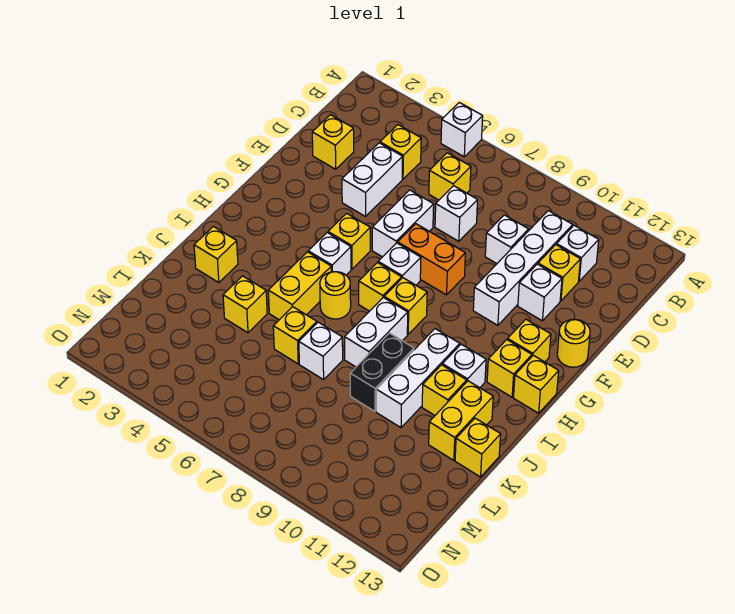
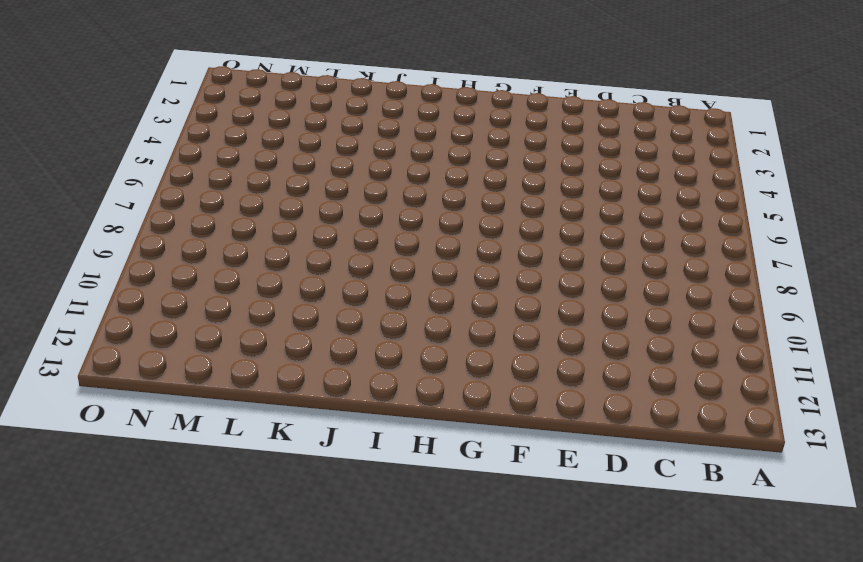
none -> white brick A5 level 1
none -> yellow brick C4 level 1
none -> yellow brick C6 level 1
none -> white brick C10:F10 level 1

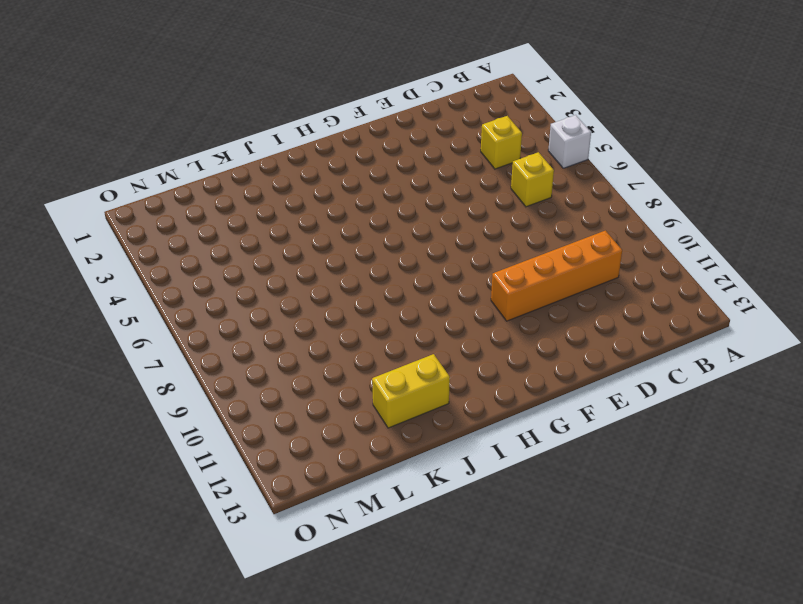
orange brick C10:F10 level 1 -> white brick C10:F10 level 1
none -> white brick C11 level 1
none -> yellow brick D2 level 1
none -> white brick D4:E4 level 1
none -> white brick D7 level 1

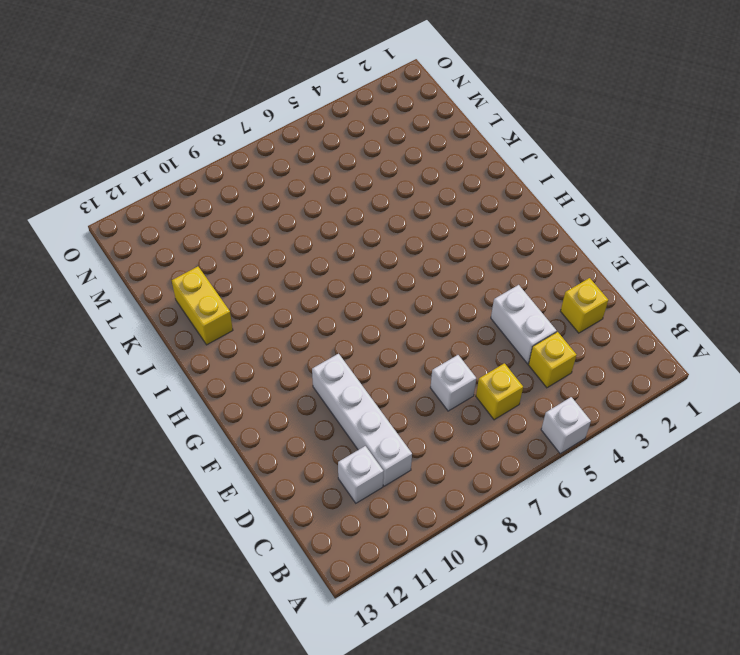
none -> white brick D9 level 1
none -> yellow brick D11 level 1
none -> white brick E6:F6 level 1
none -> white brick E11 level 1

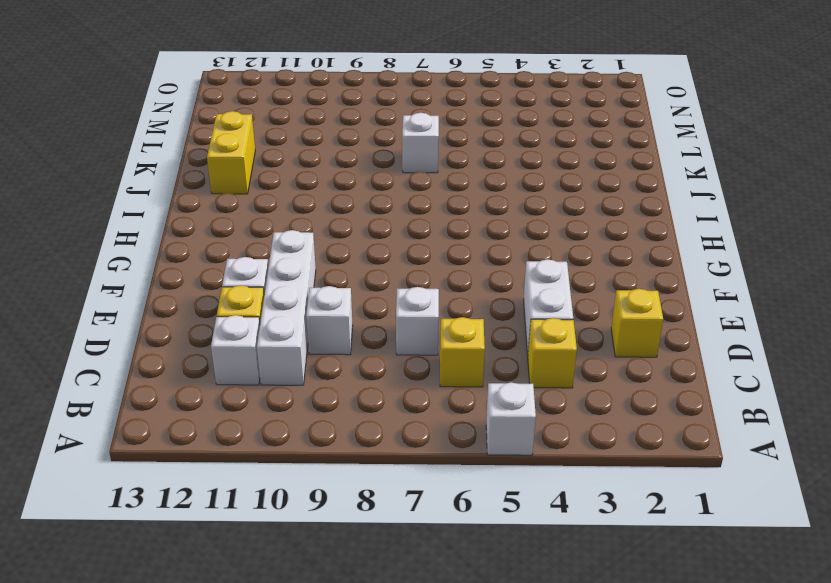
none -> white brick E6:F6 level 1
none -> orange brick F7:F8 level 1
none -> yellow round brick F13 level 1
none -> yellow brick G5 level 1

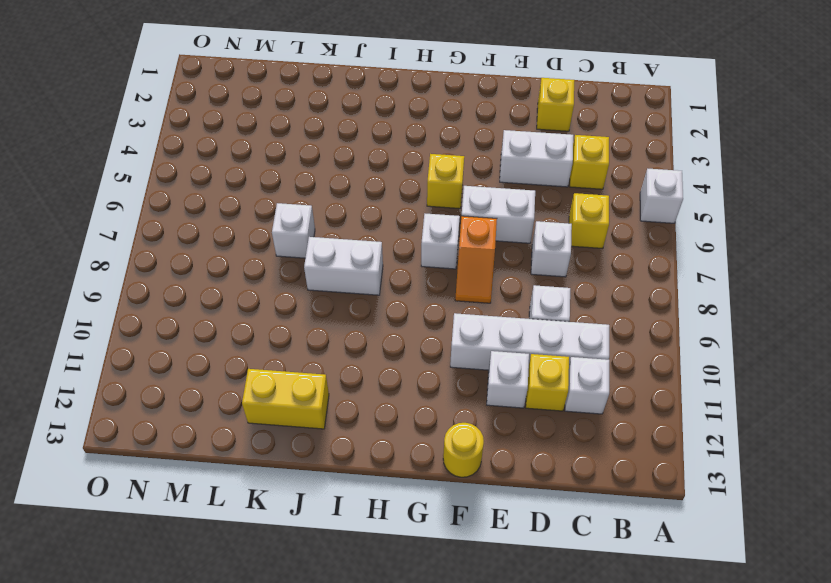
orange slope F7:F8 level 1 top 7 -> orange brick F7:F8 level 1
none -> yellow brick G12 level 1
none -> white brick H5 level 1
none -> yellow brick H7 level 1
none -> yellow brick H8 level 1

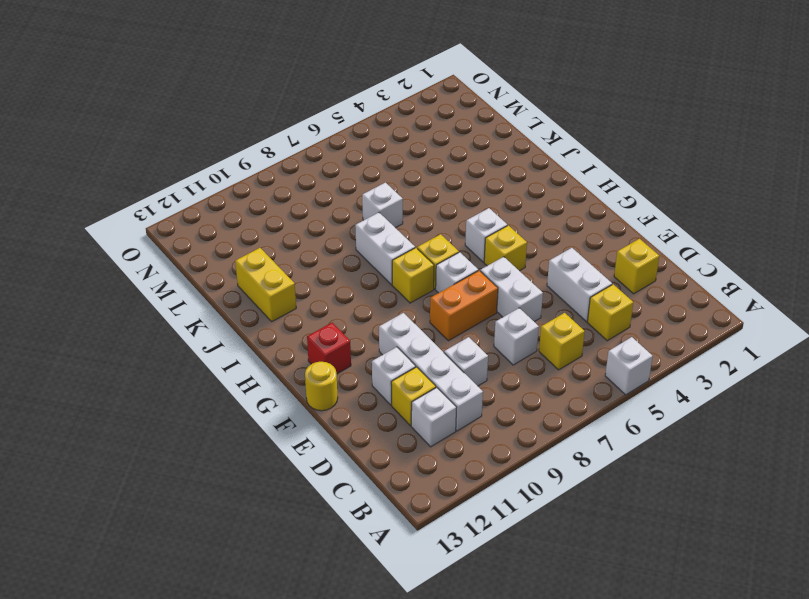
red brick G12 level 1 -> yellow brick G12 level 1
none -> yellow brick H12 level 1
none -> yellow brick H13 level 1
none -> yellow brick I5:J5 level 1
none -> yellow round brick I6 level 1

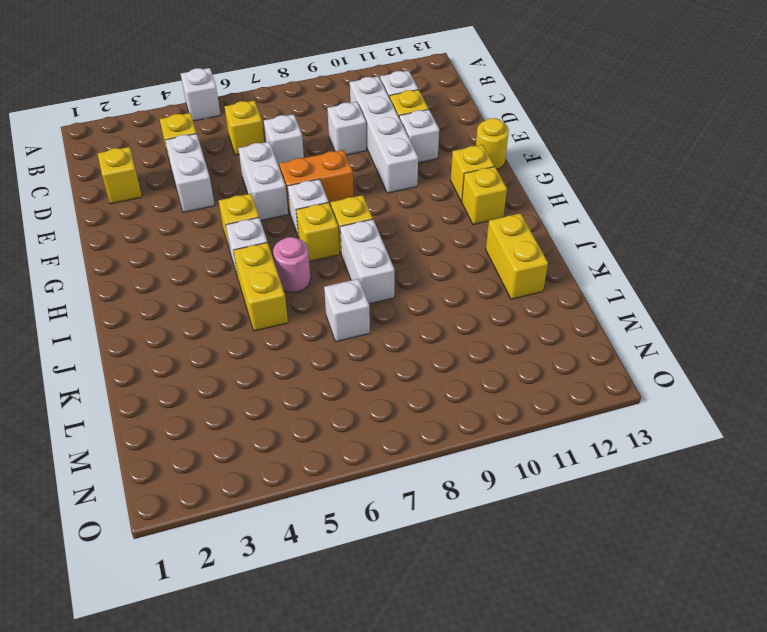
pink round brick I6 level 1 -> yellow round brick I6 level 1
none -> yellow brick H13 level 1
none -> white brick I10:K10 level 1
none -> white brick I11 level 1
none -> yellow brick J2 level 1

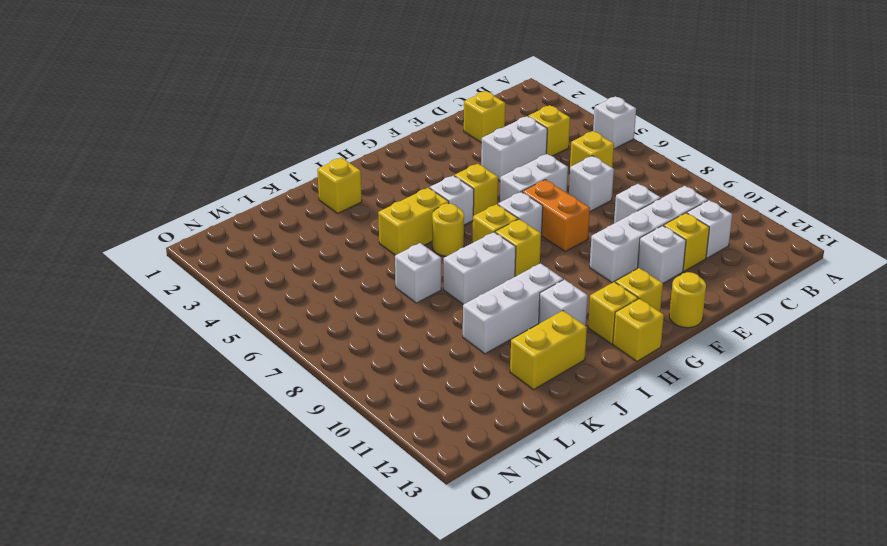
none -> black brick J9:K9 level 1
none -> yellow brick J11 level 1
none -> yellow brick K4 level 1
none -> yellow brick K6 level 1

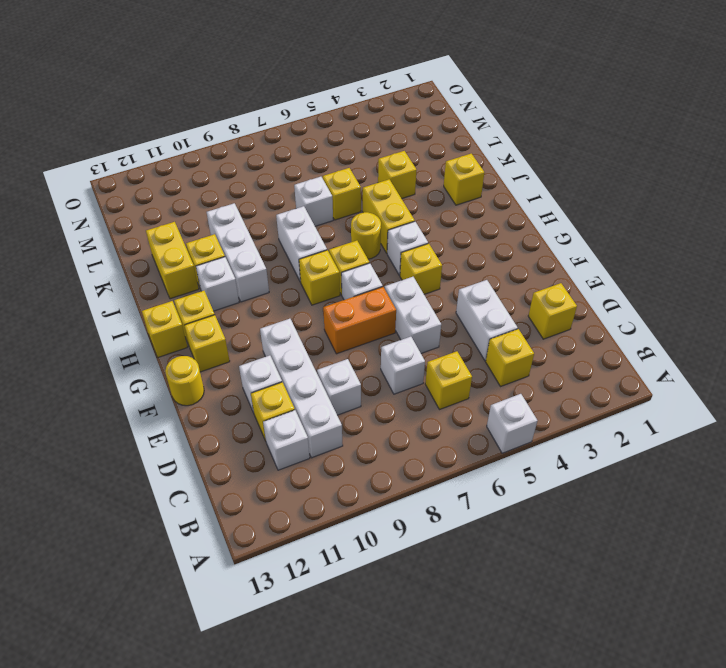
none -> black brick J9:K9 level 1
none -> yellow brick K13 level 1

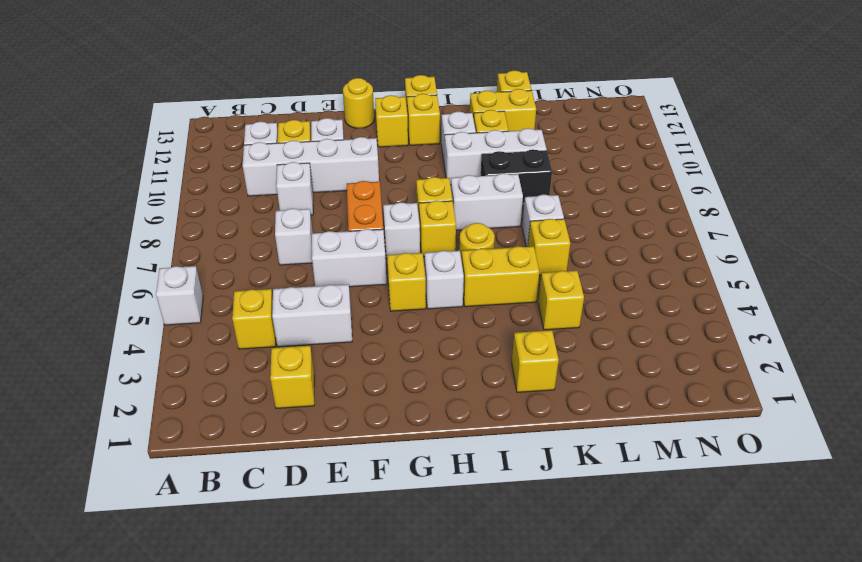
none -> yellow brick C6 level 1

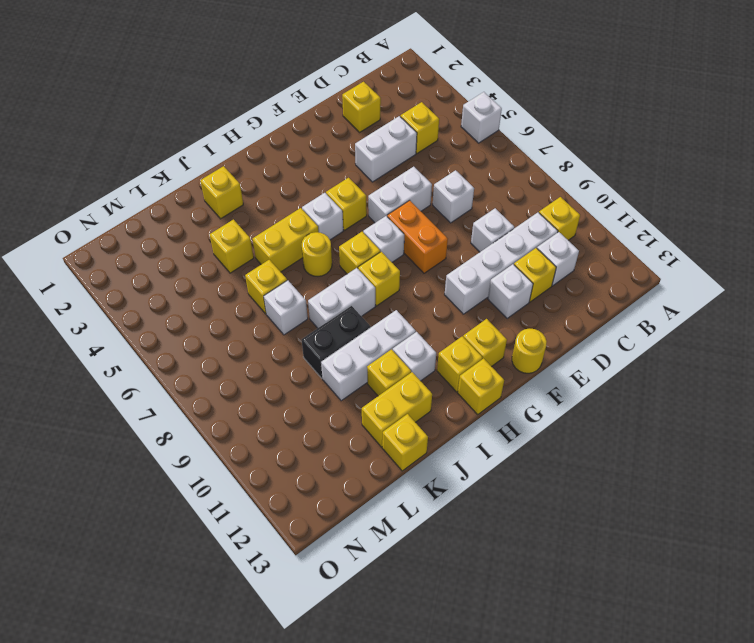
yellow brick B10 level 1 -> yellow brick C6 level 1

